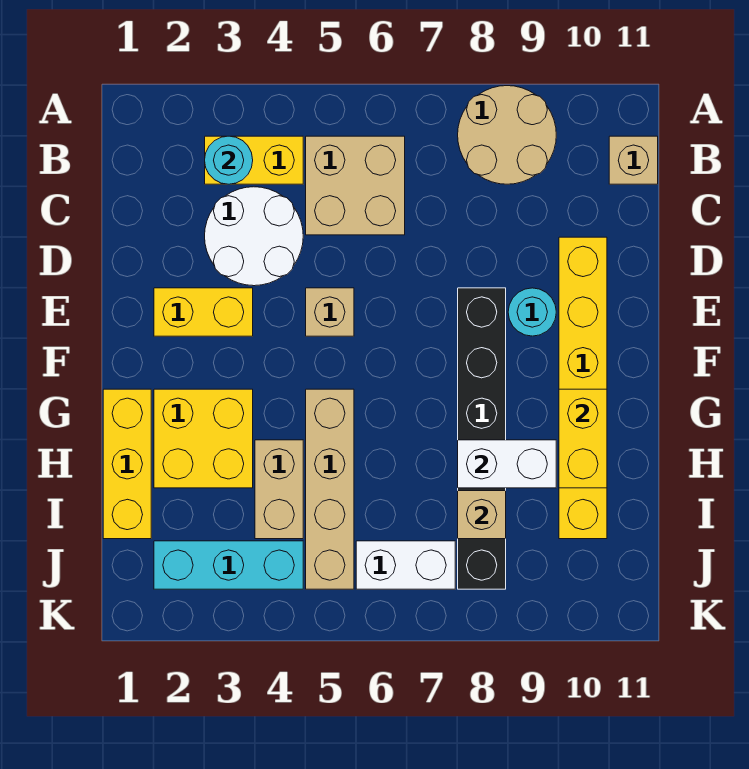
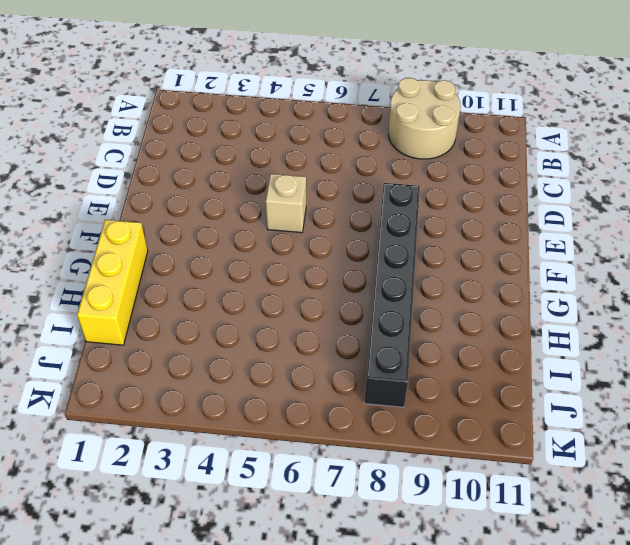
none -> yellow brick B3:B4 level 1
none -> tan brick B5:C6 level 1
none -> tan brick B11 level 1

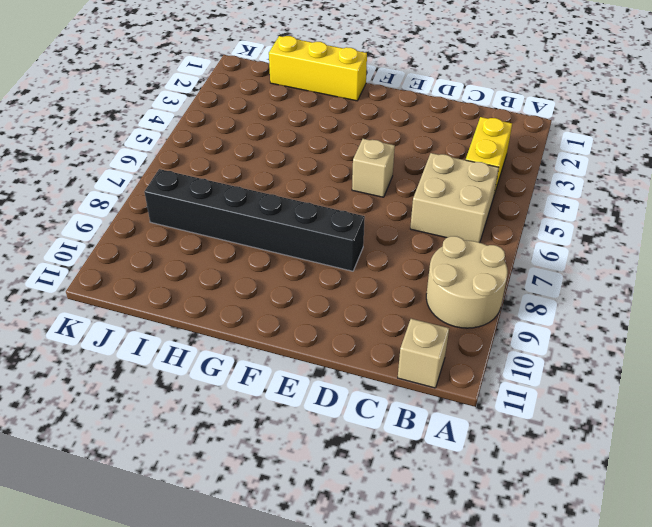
none -> white round brick C3:D4 level 1
none -> yellow brick D10:I10 level 1
none -> yellow brick E2:E3 level 1

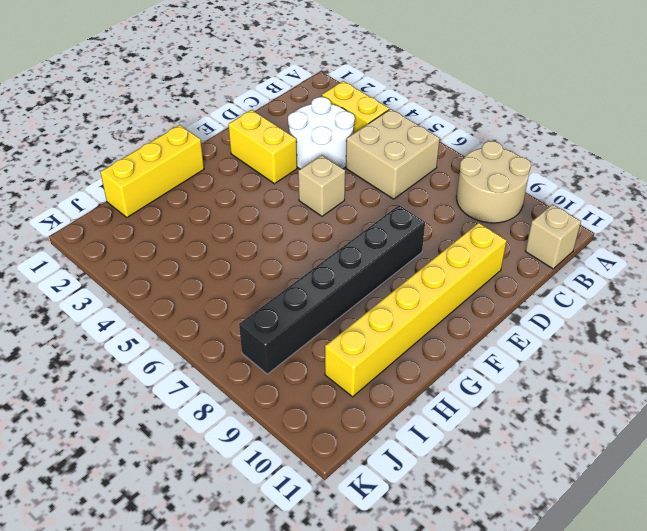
none -> cyan round brick E9 level 1
none -> yellow brick G2:H3 level 1
none -> tan brick G5:J5 level 1

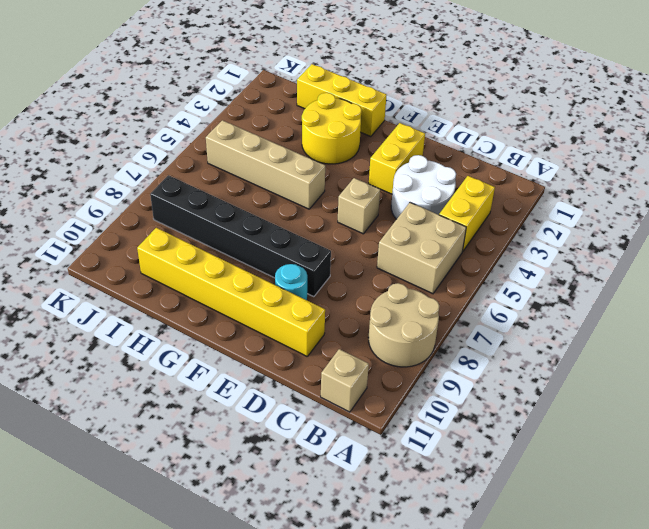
yellow round brick G2:H3 level 1 -> yellow brick G2:H3 level 1
none -> tan brick H4:I4 level 1
none -> cyan brick J2:J4 level 1
none -> white brick J6:J7 level 1

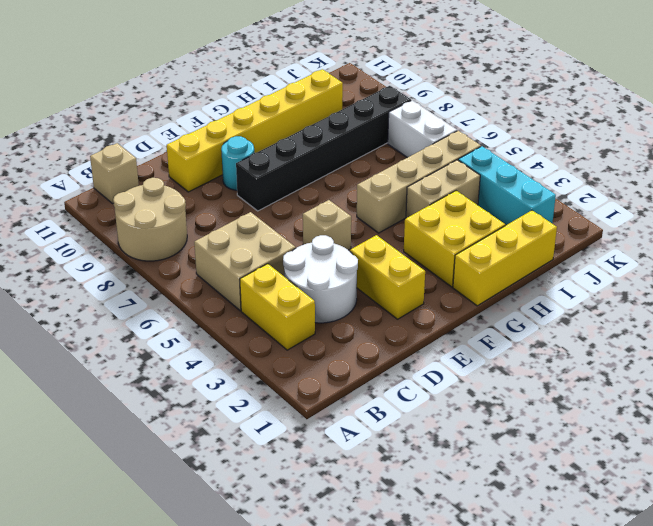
none -> cyan round brick B3 level 2
none -> yellow brick G10:H10 level 2
none -> white brick H8:H9 level 2

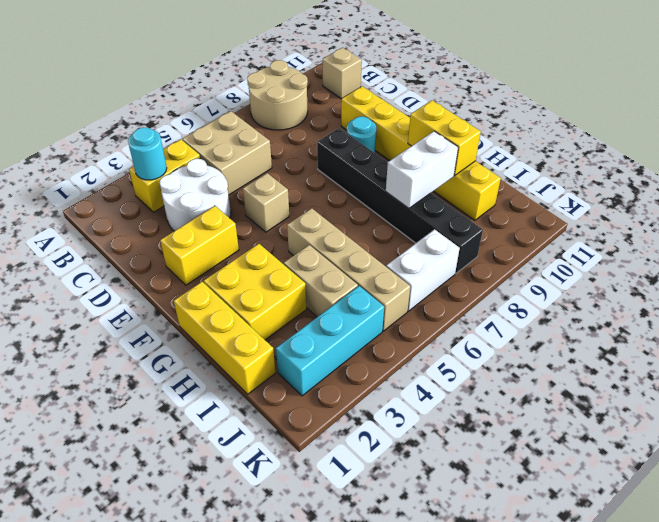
none -> tan brick I8 level 2

